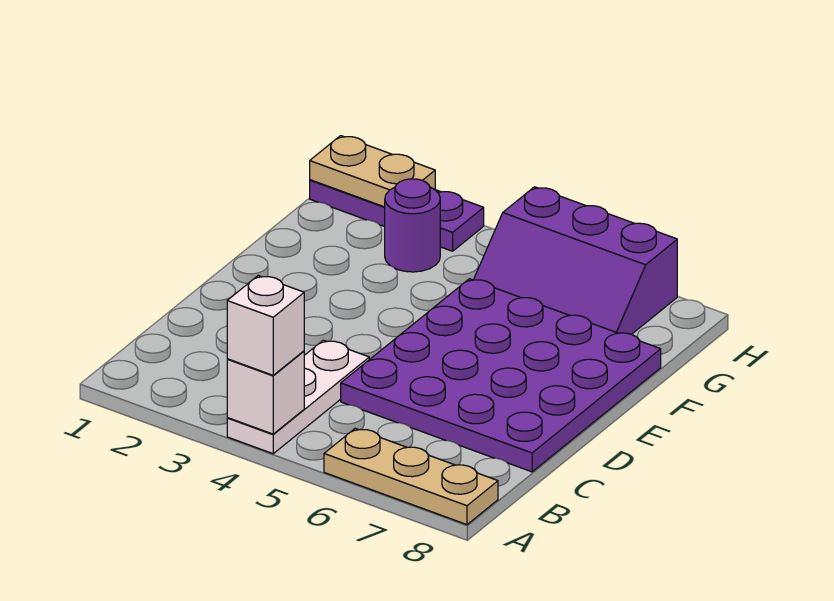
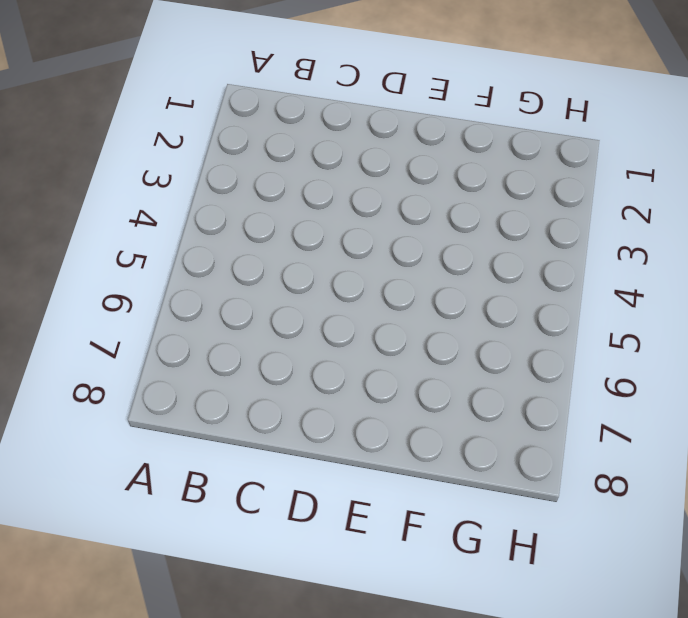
none -> white plate A4:C4 level 1
none -> tan plate A6:A8 level 1

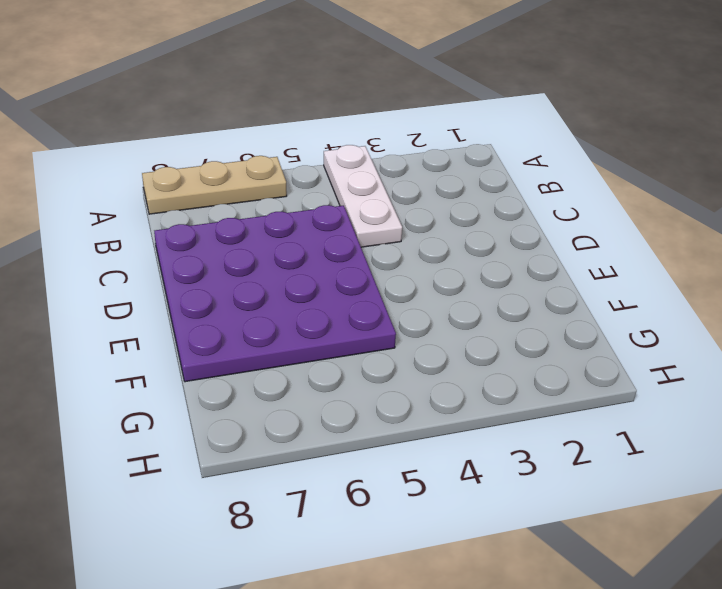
none -> purple round brick G3 level 1
none -> purple slope G5:H7 level 1 top H

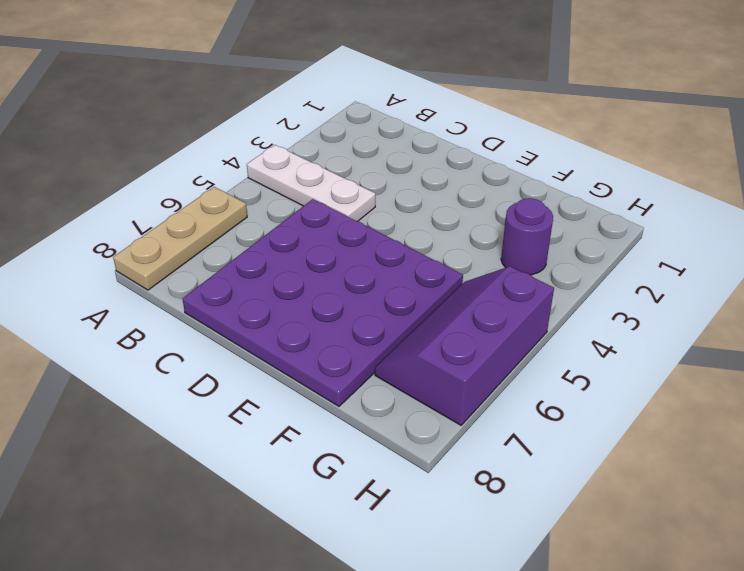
none -> purple plate H1:H3 level 1
none -> white brick A4 level 2

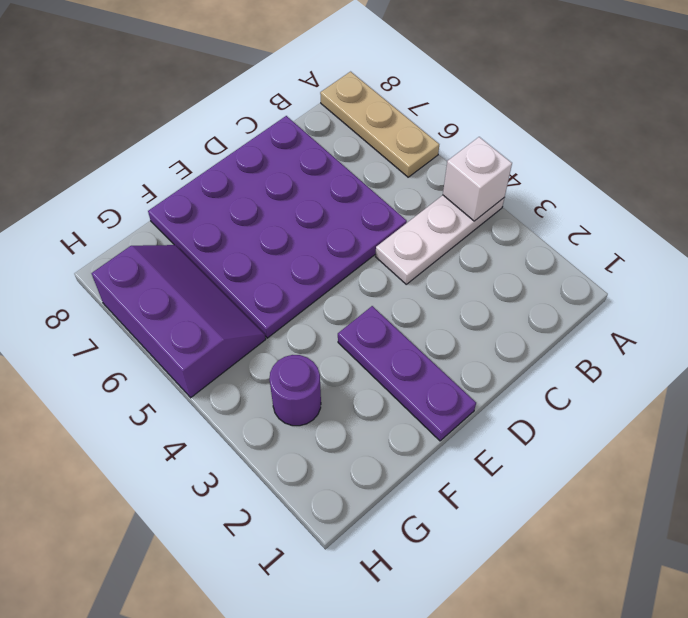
purple plate E1:E3 level 1 -> purple plate H1:H3 level 1
none -> tan plate H1:H2 level 2
none -> white brick A4 level 3

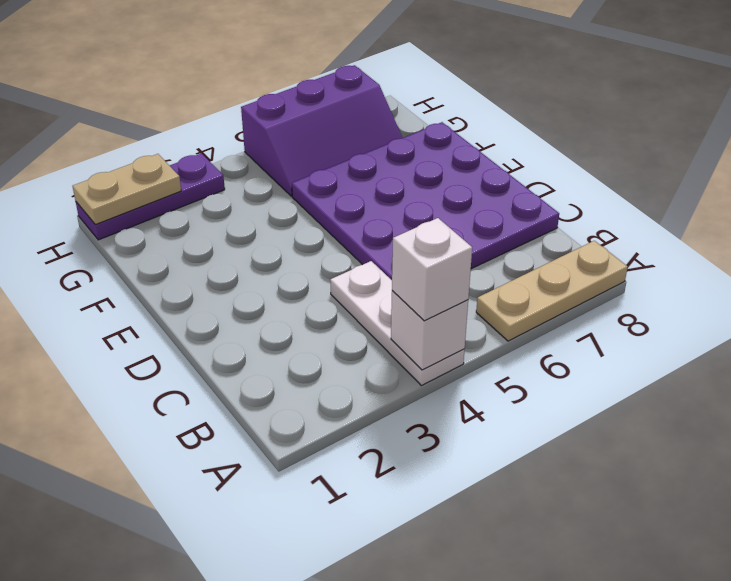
none -> purple round brick G3 level 1

